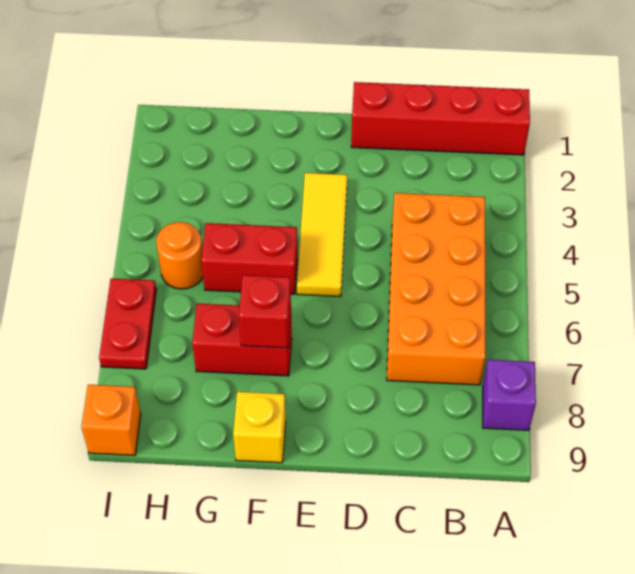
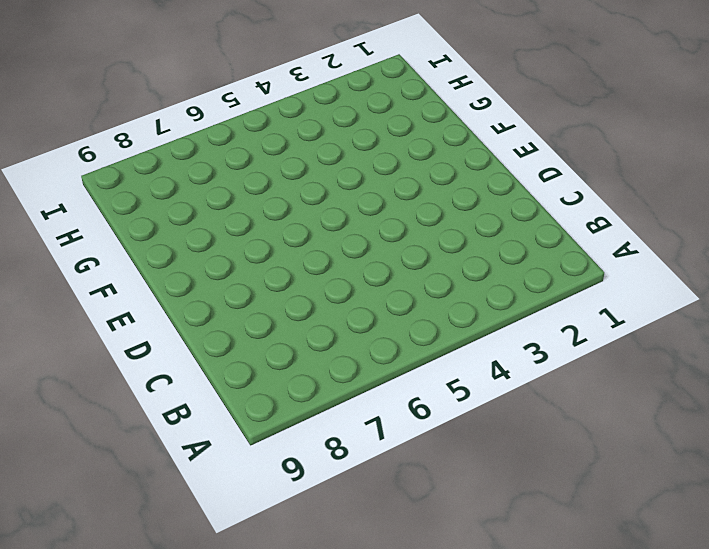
none -> red brick A1:D1 level 1
none -> purple brick A8 level 1

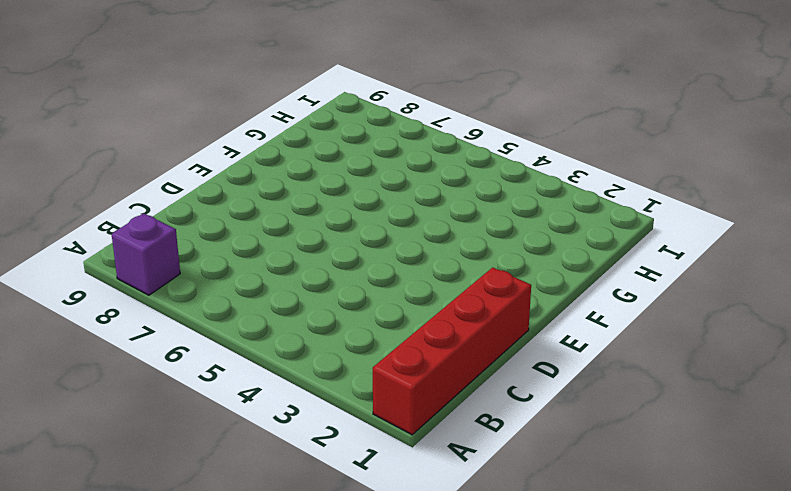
none -> orange brick B4:C7 level 1
none -> yellow tile E3:E5 level 1

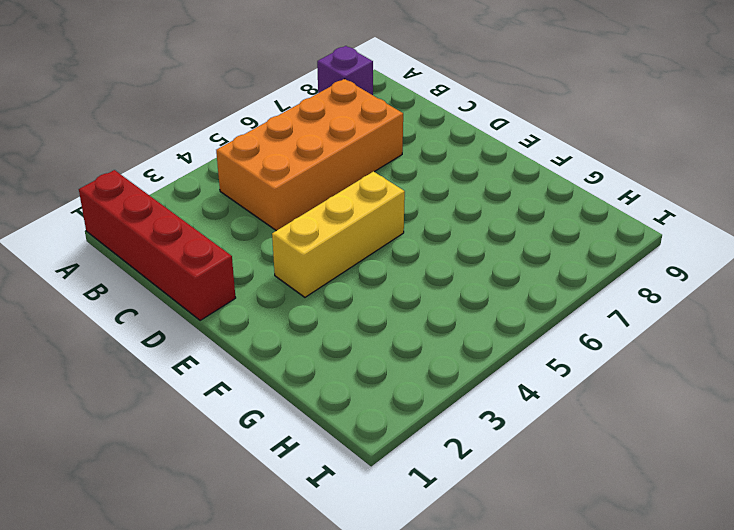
yellow brick E3:E5 level 1 -> yellow tile E3:E5 level 1
none -> red brick F5:G5 level 1
none -> red brick F7:G7 level 1

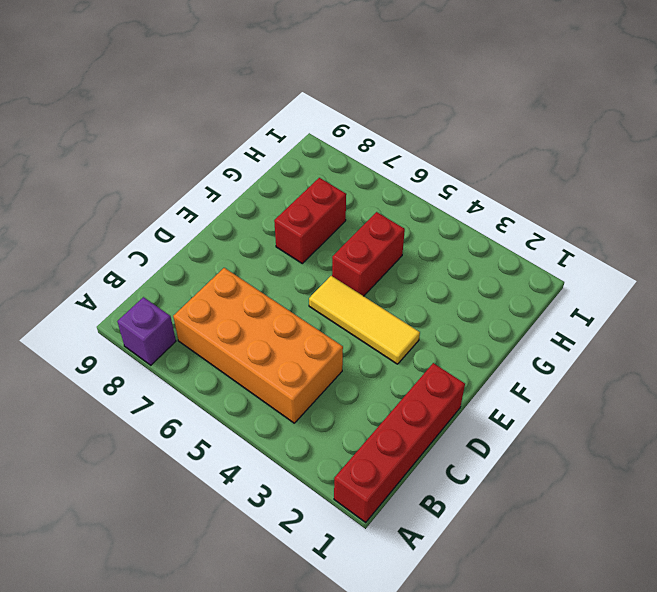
none -> yellow brick F9 level 1
none -> orange round brick H5 level 1

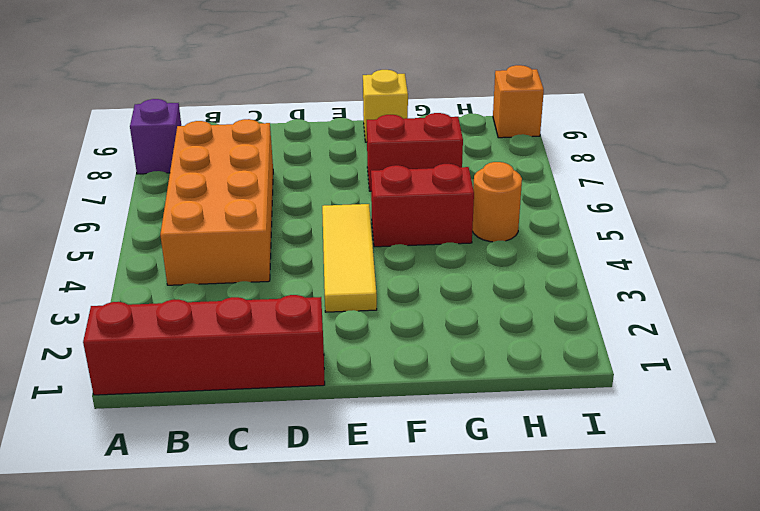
none -> red plate I6:I7 level 1
none -> red brick F7 level 2

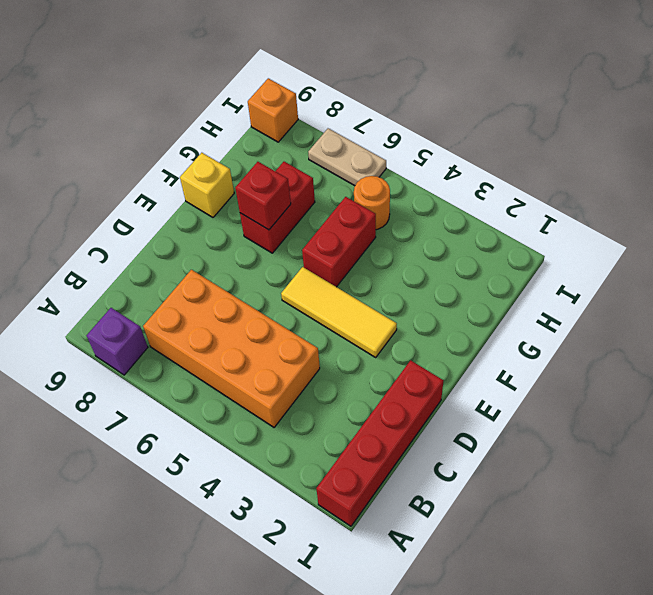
tan plate I6:I7 level 1 -> red plate I6:I7 level 1

